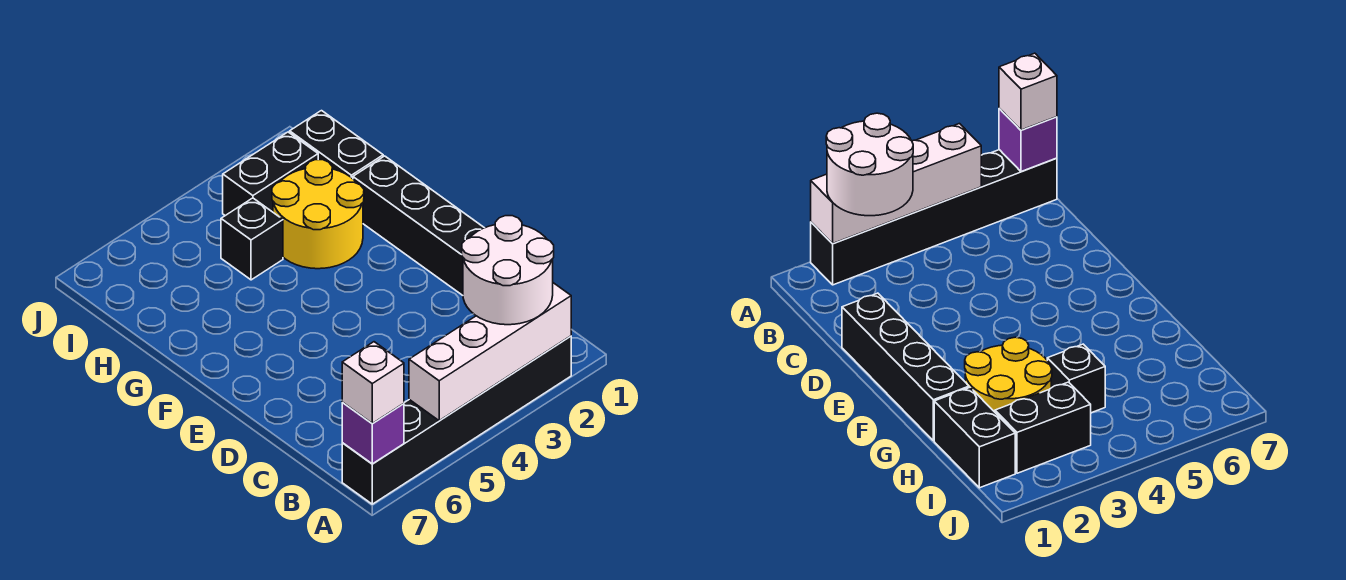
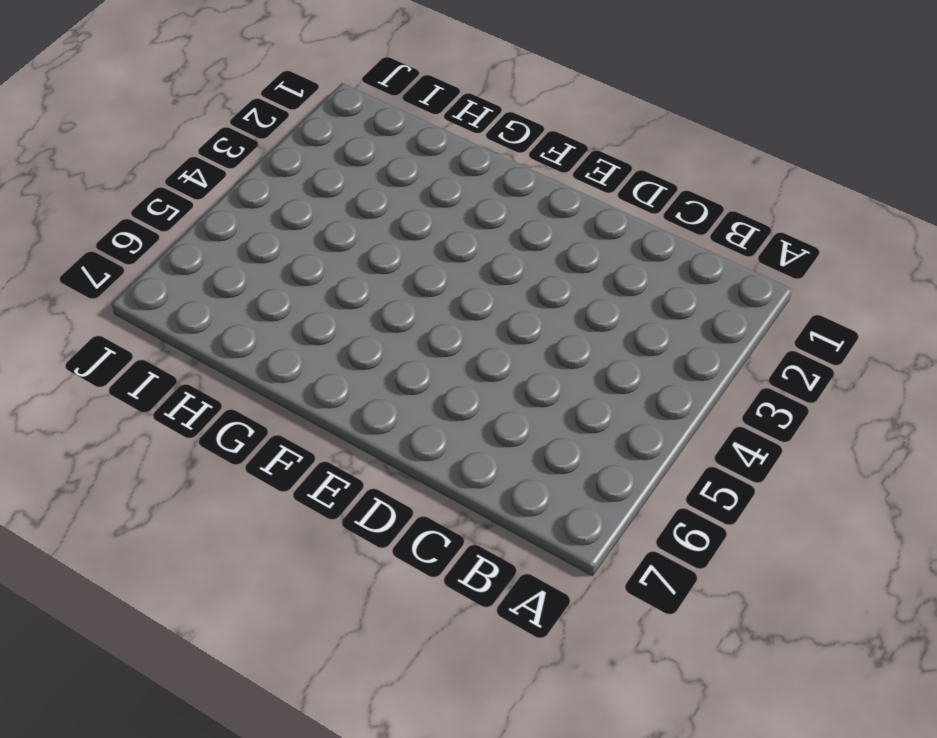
none -> black brick A2:A7 level 1
none -> black brick D1:G1 level 1

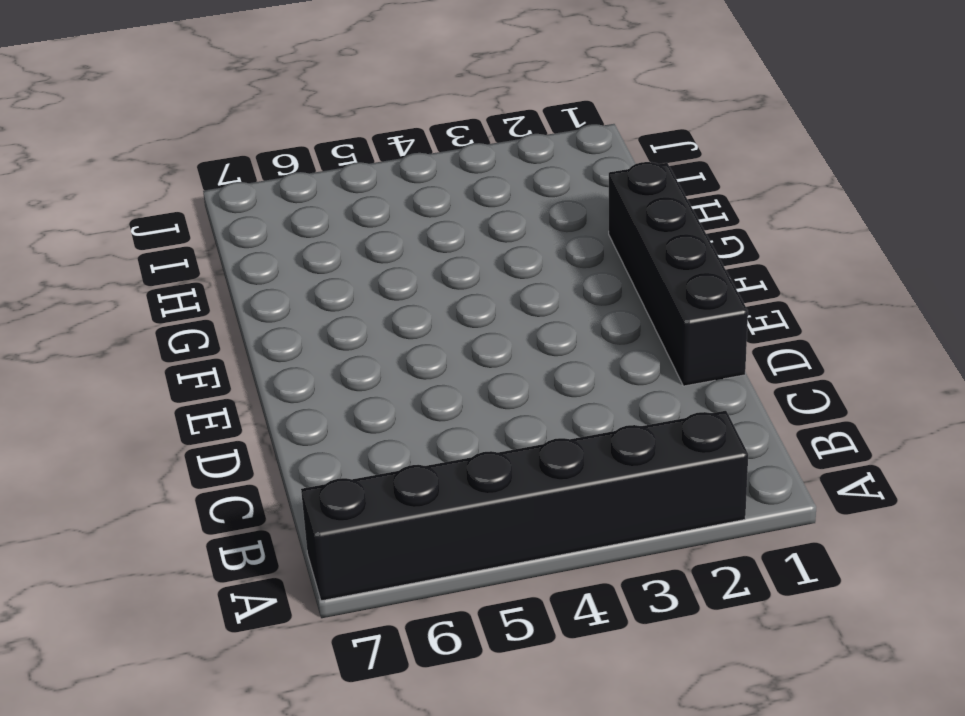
none -> yellow round brick G2:H3 level 1
none -> black brick H1:I1 level 1

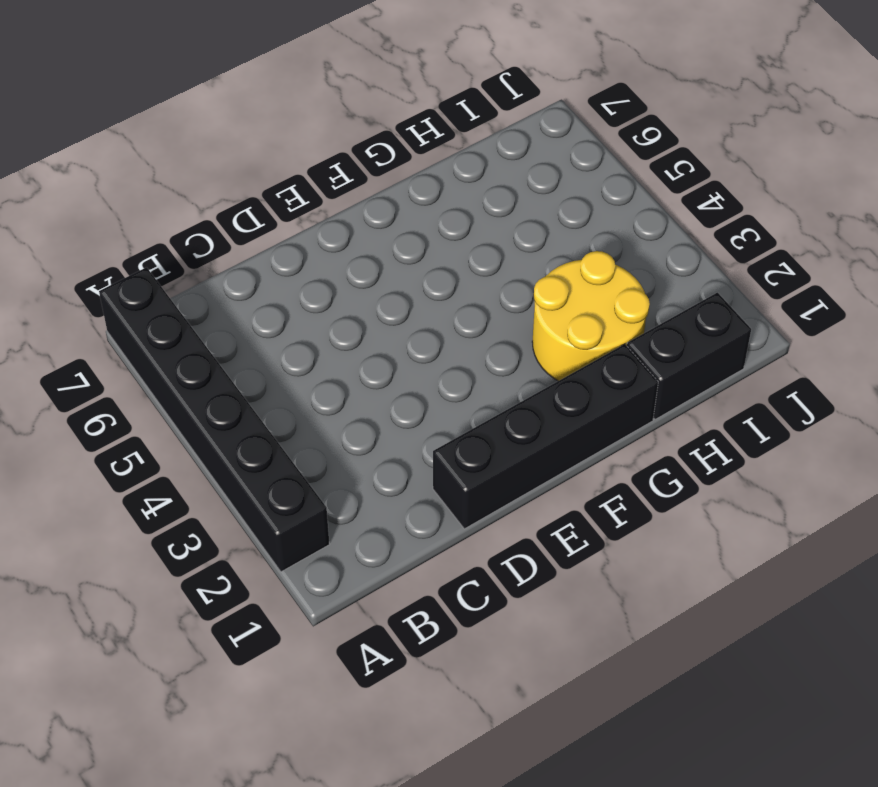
none -> black brick H4 level 1
none -> black brick I2:I3 level 1

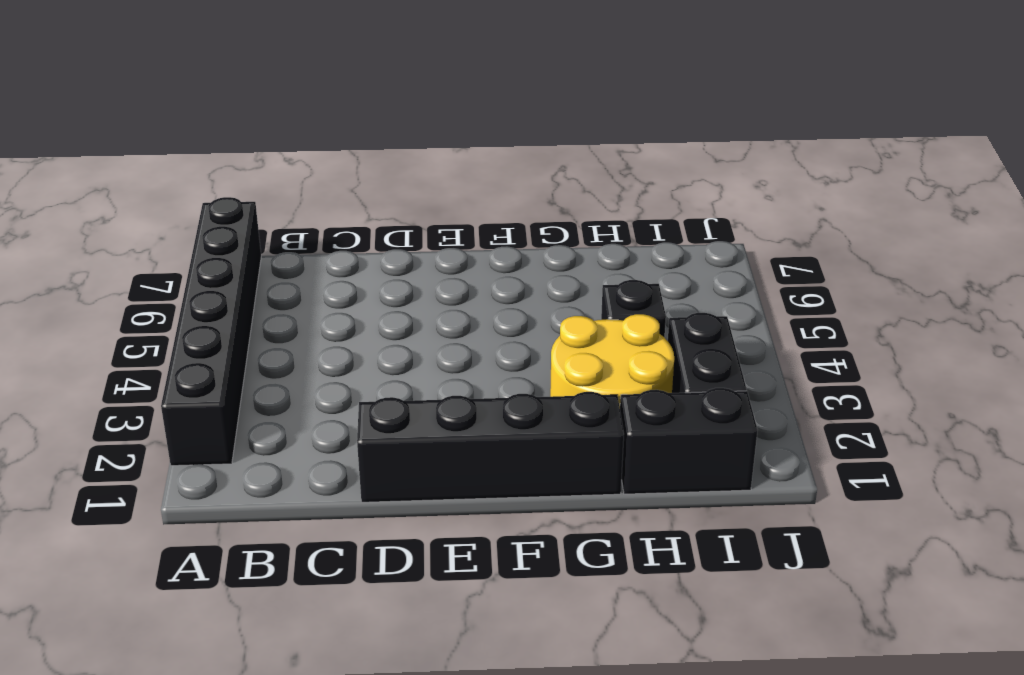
none -> white brick A2:A5 level 2
none -> purple brick A7 level 2

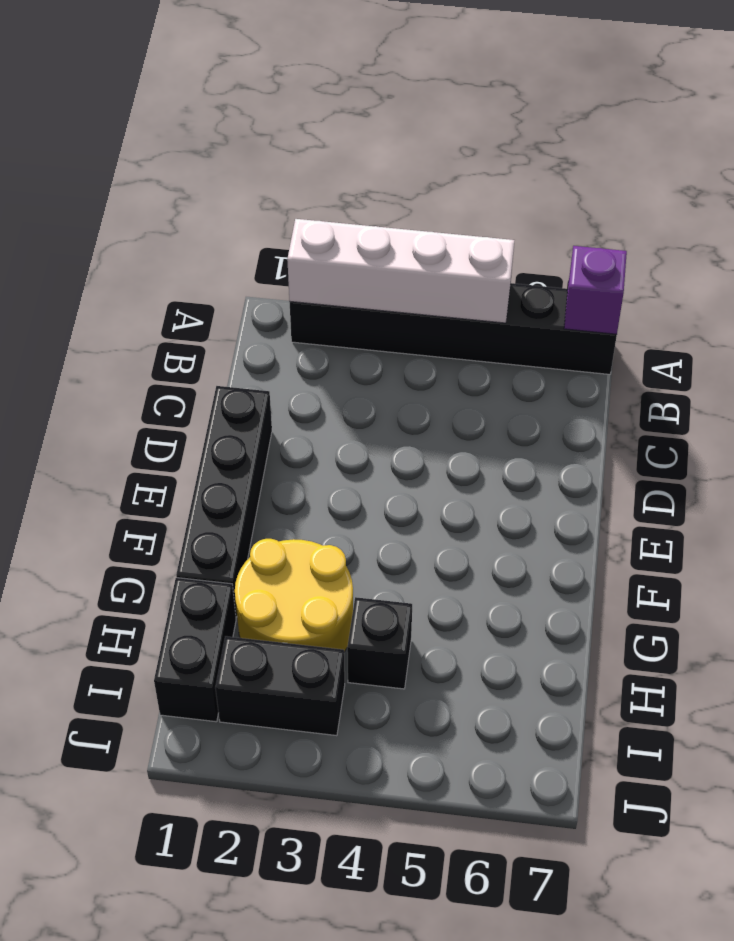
none -> white round brick A2:B3 level 3
none -> white brick A7 level 3

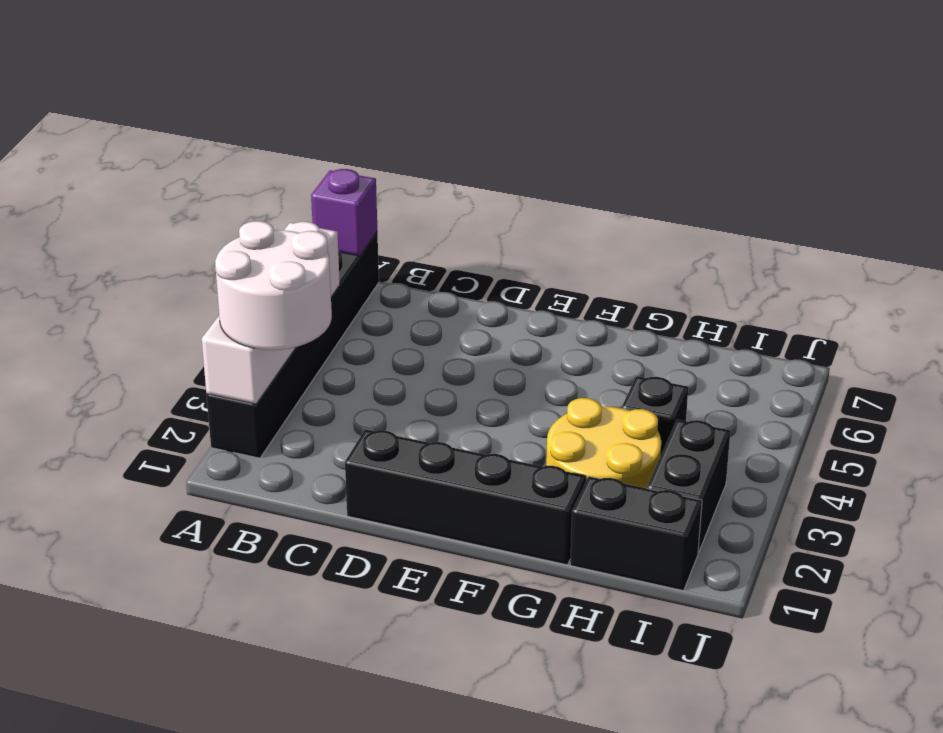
none -> white brick A7 level 3

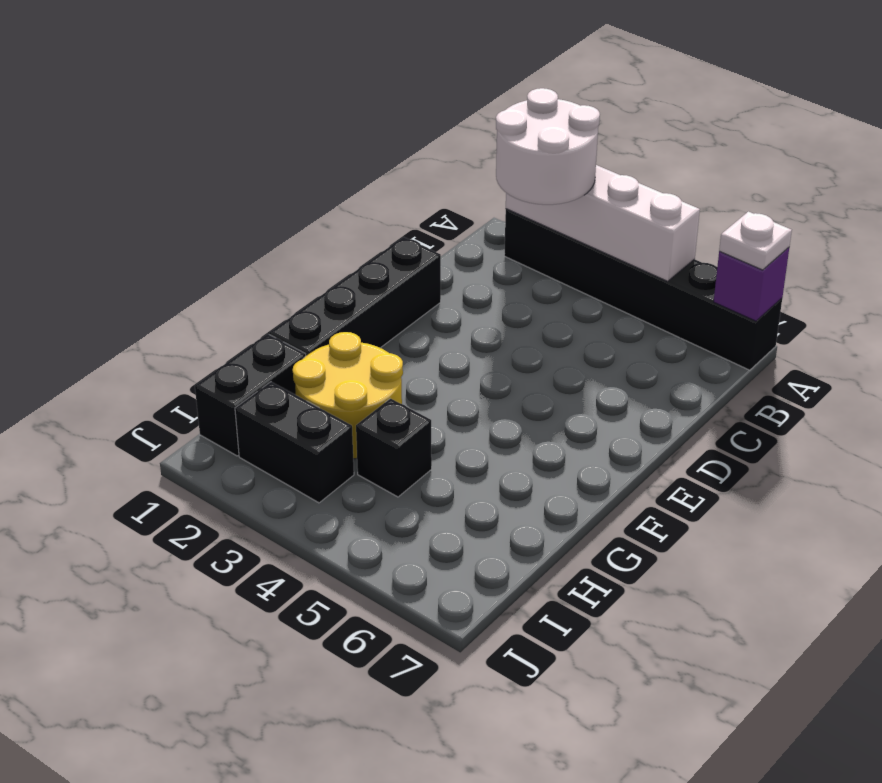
white plate A7 level 3 -> white brick A7 level 3

